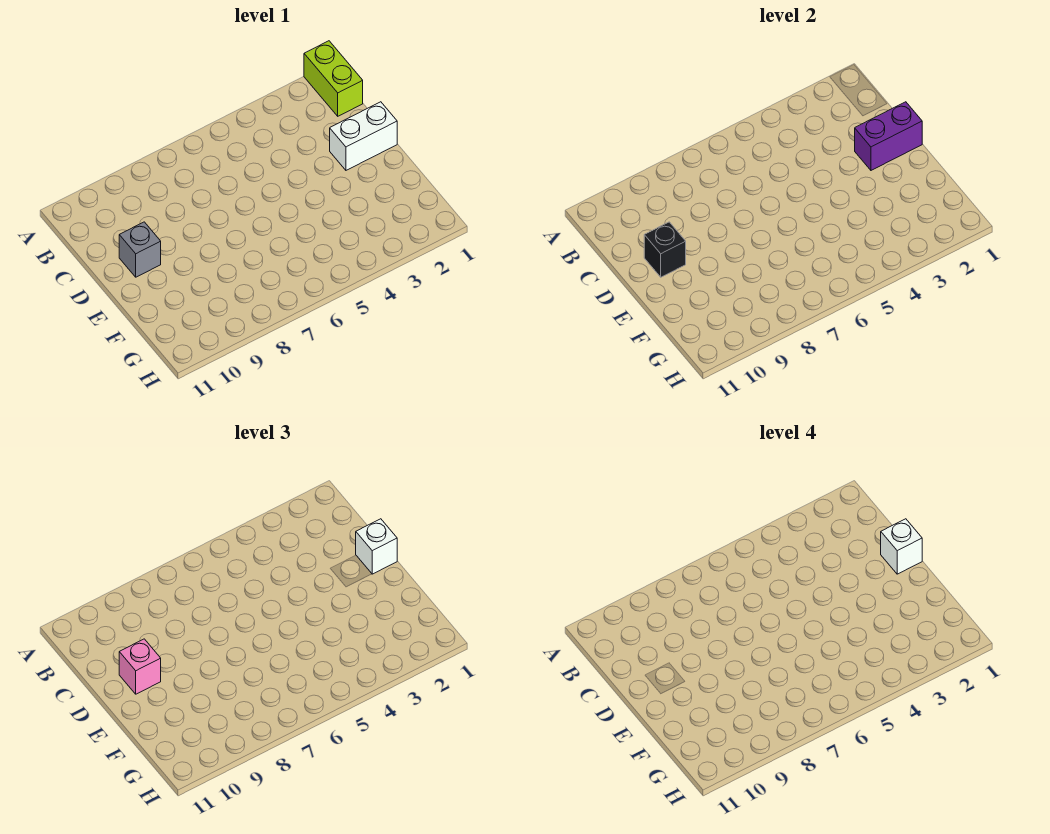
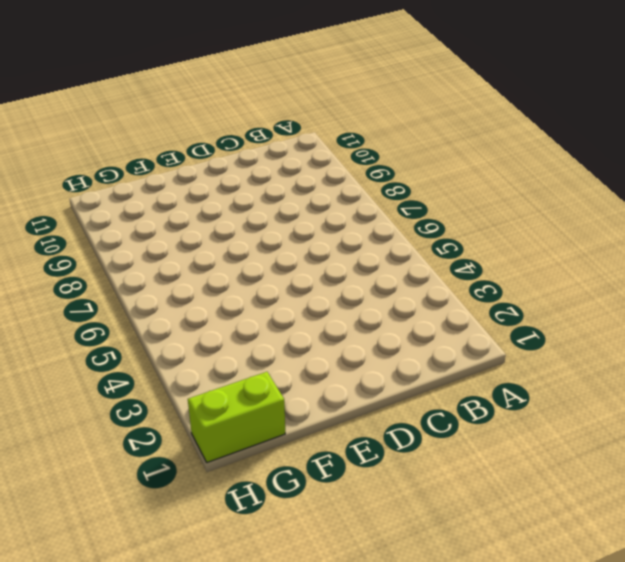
lime brick G1:H1 level 1 -> lime brick A1:B1 level 1
none -> white brick D1:D2 level 1
none -> grey brick D10 level 1

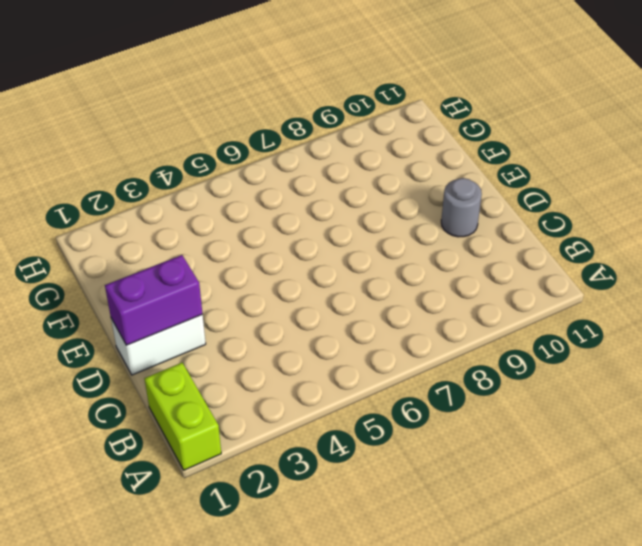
grey round brick D10 level 1 -> grey brick D10 level 1
none -> black brick D10 level 2
none -> white brick D1 level 3

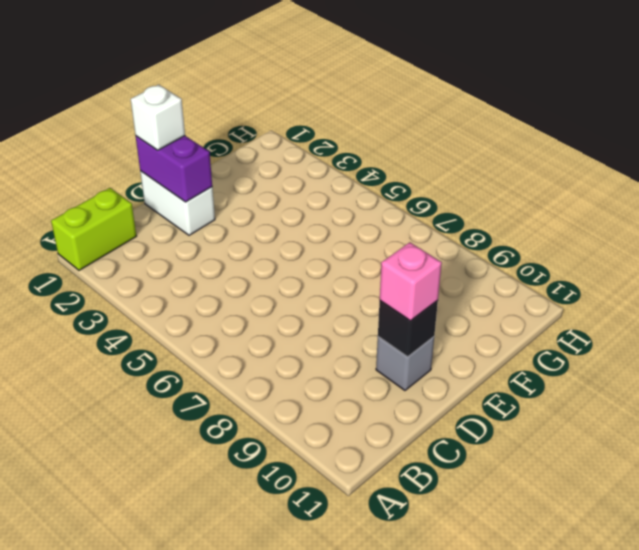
none -> white brick D1 level 4

